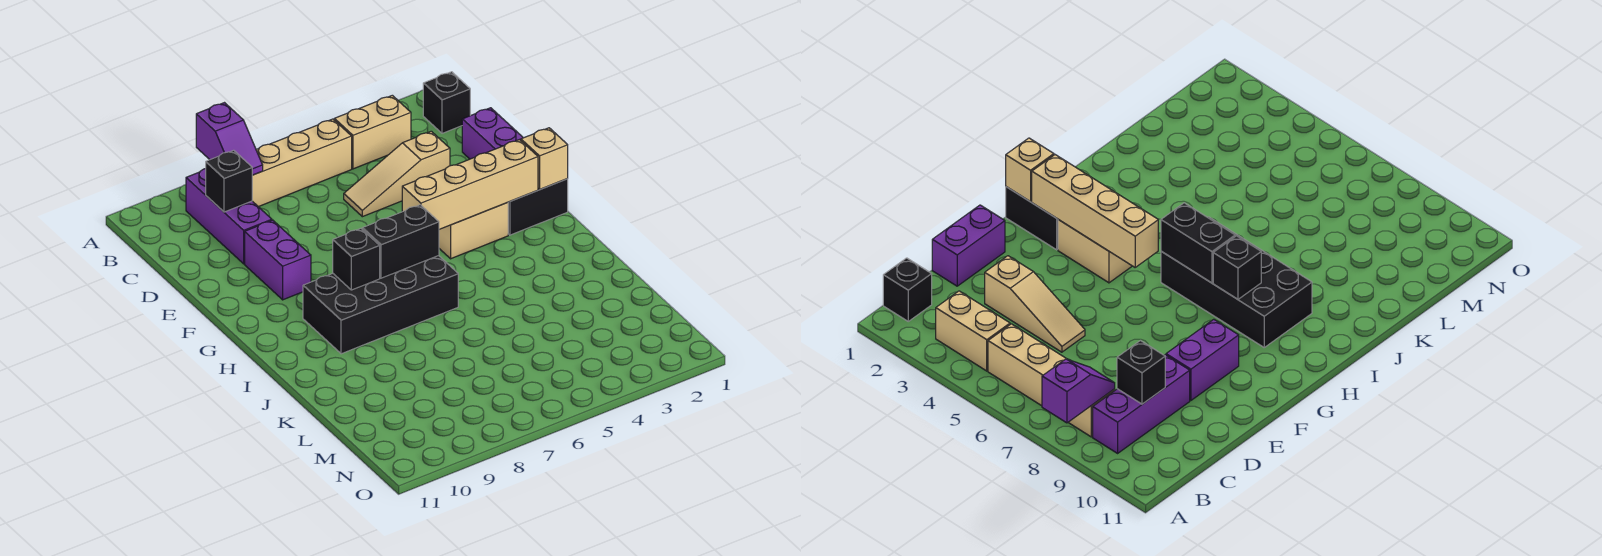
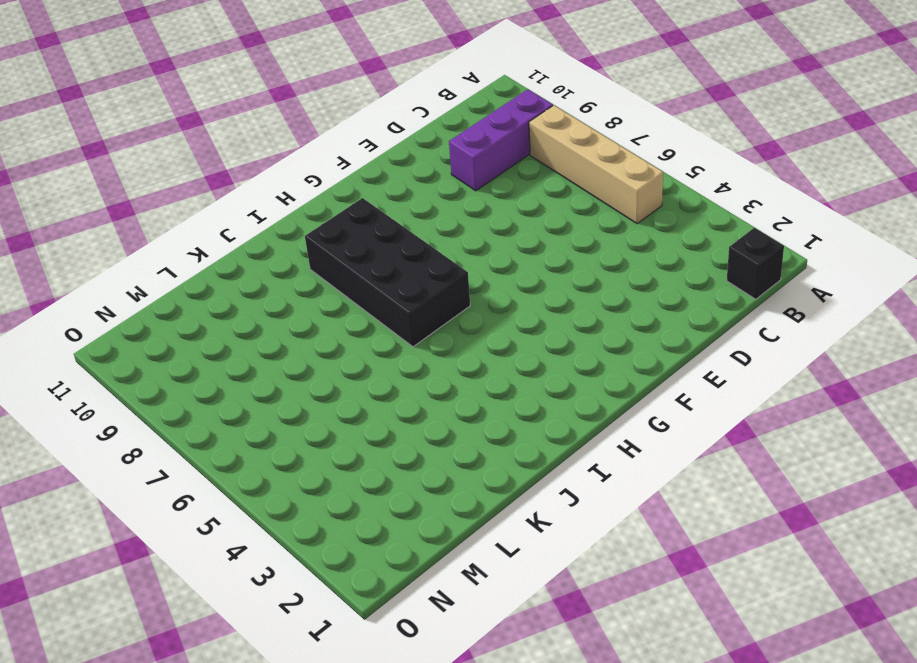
none -> tan brick B3:B4 level 1
none -> purple brick D1:E1 level 1
none -> tan slope D3:D5 level 1 top 3

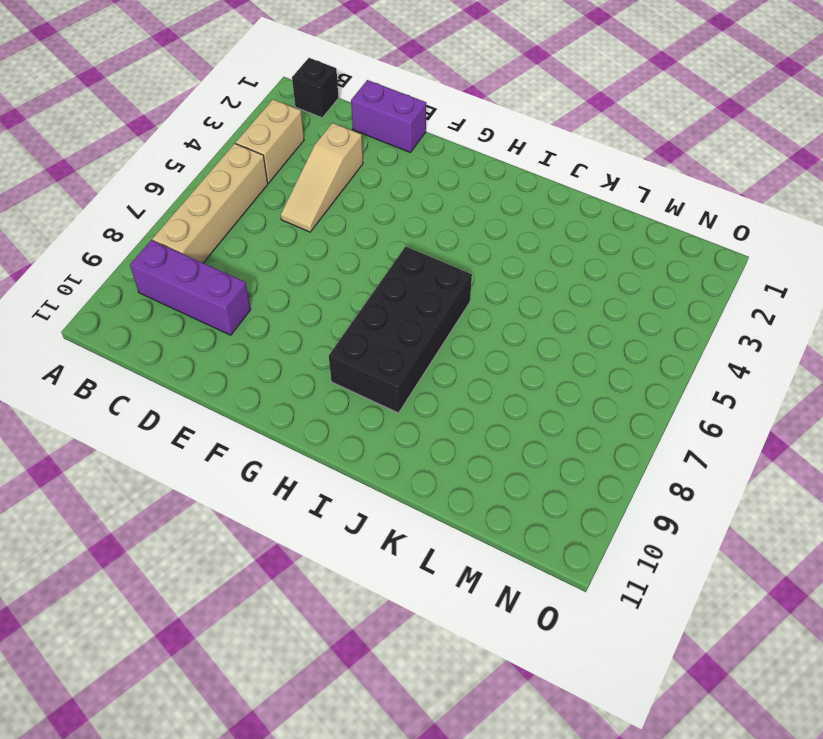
none -> purple brick E9:F9 level 1
none -> black brick G1:G2 level 1
none -> tan brick G3:G4 level 1

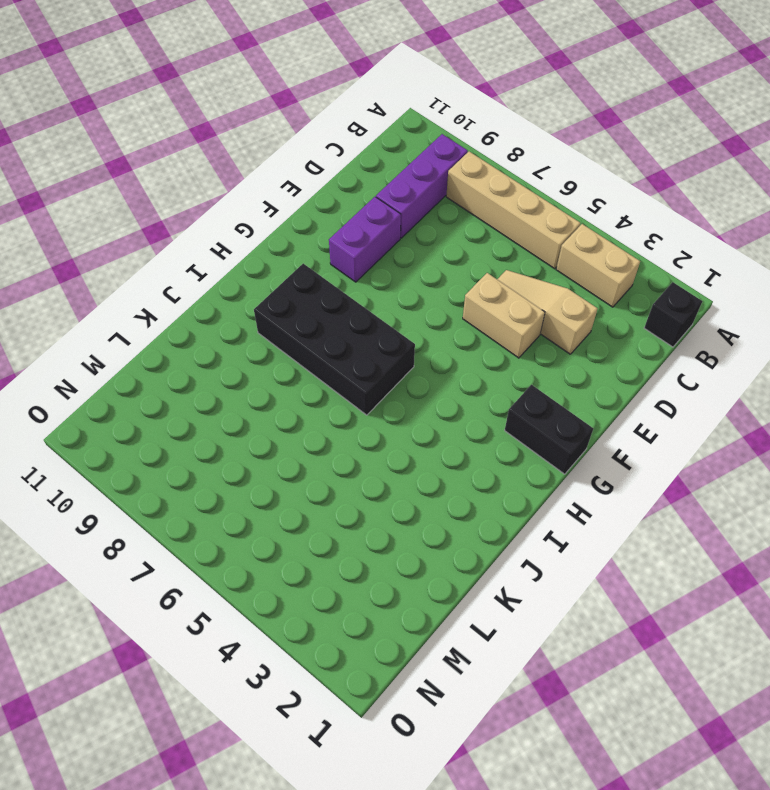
tan brick E4:E5 level 1 -> tan brick G3:G4 level 1
none -> purple brick D1:E1 level 1
none -> purple slope A8:B8 level 2 top A
none -> black brick C9 level 2

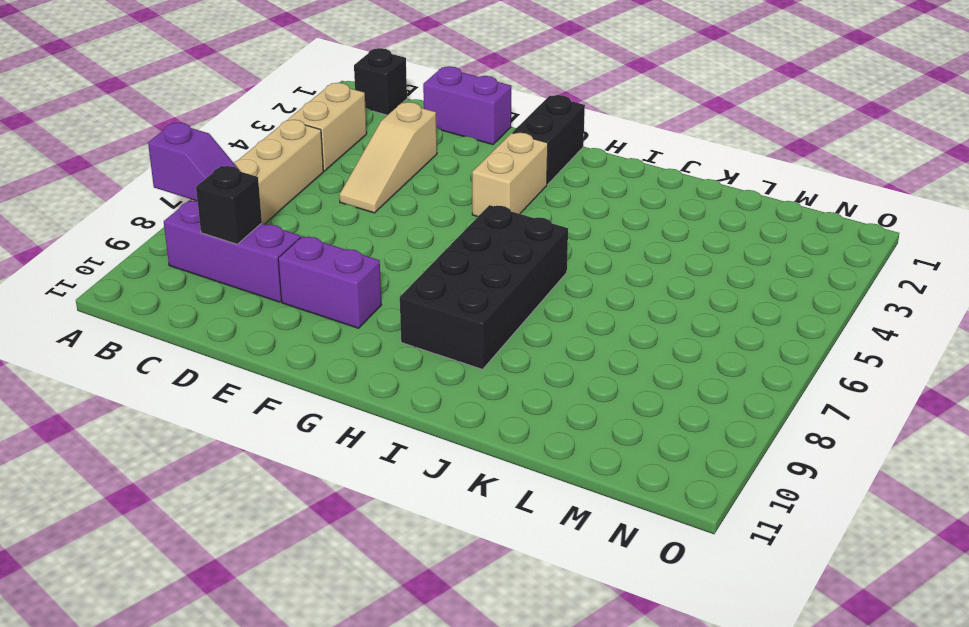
none -> tan brick G1 level 2
none -> tan brick G2:G5 level 2
none -> black brick H6:H7 level 2

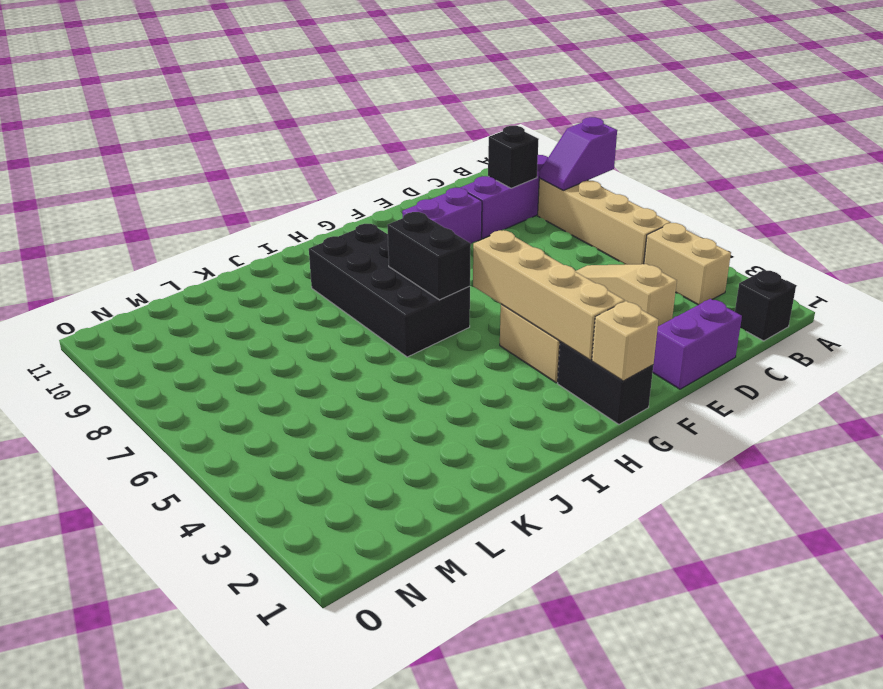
none -> black brick H8 level 2

